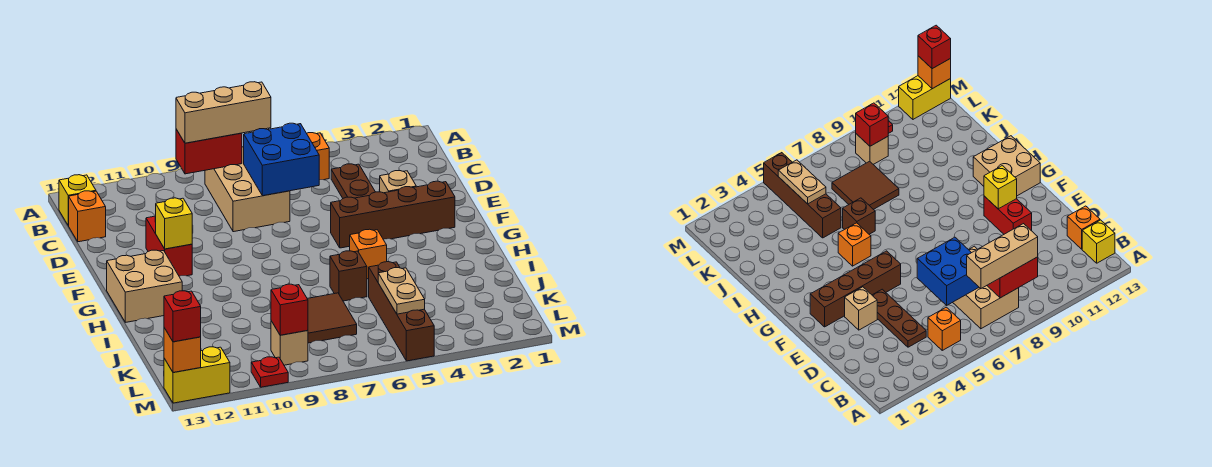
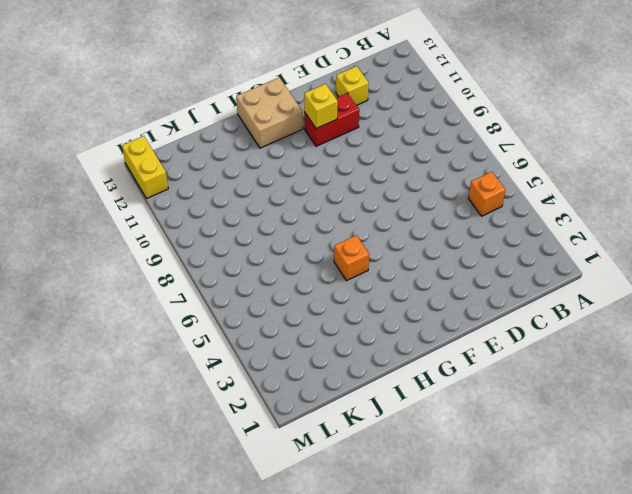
yellow brick D12 level 1 -> yellow brick B13 level 1
none -> tan brick B7:D8 level 1
none -> brown plate C4:E4 level 1
none -> orange brick C13 level 1

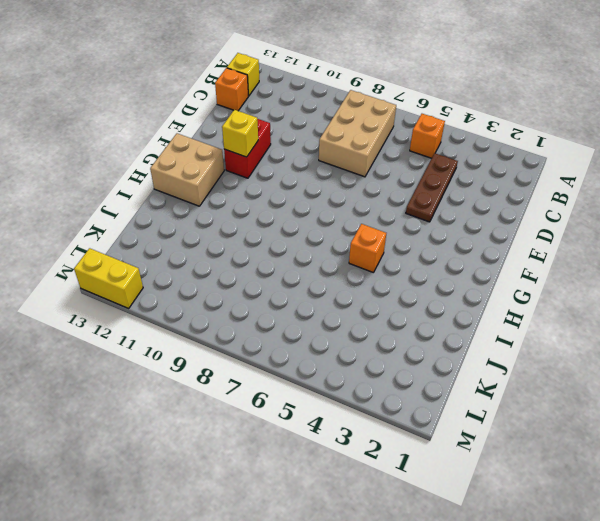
none -> tan brick E3 level 1
none -> brown brick F2:F5 level 1
none -> brown brick I6 level 1

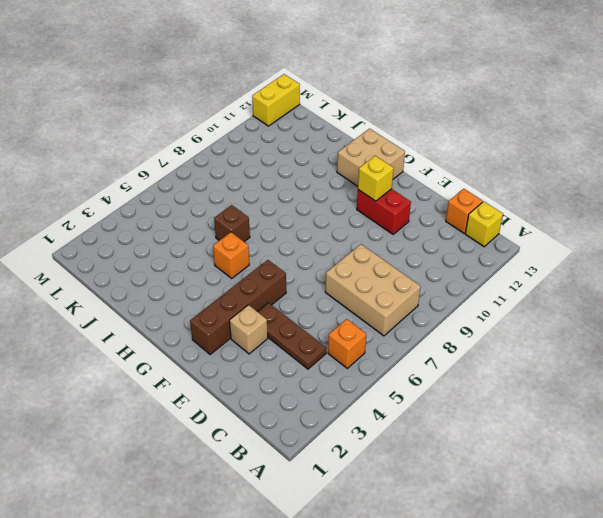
none -> brown brick J5:M5 level 1
none -> brown tile J7:K8 level 1
none -> tan brick L9 level 1

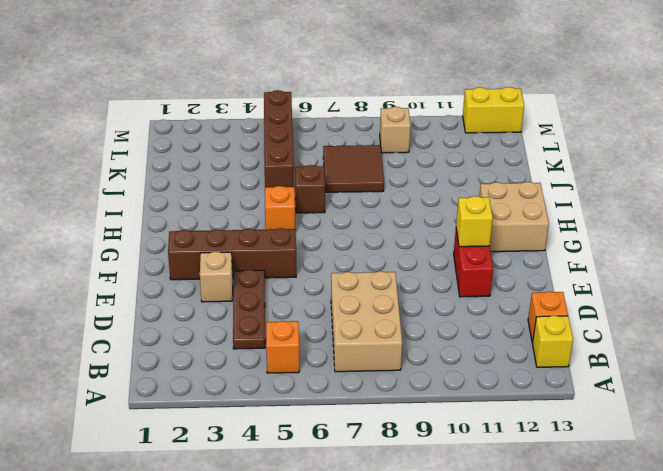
none -> red plate M10 level 1
none -> red brick B8:B9 level 2
none -> blue brick C6:D7 level 2

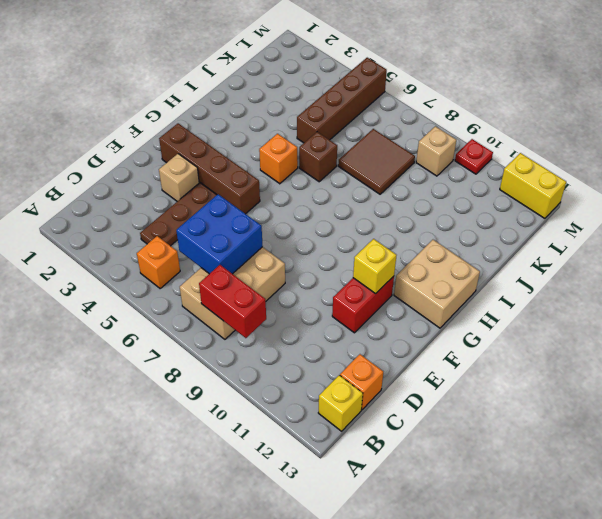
none -> tan plate K5:L5 level 2
none -> red brick L9 level 2
none -> orange brick M13 level 2

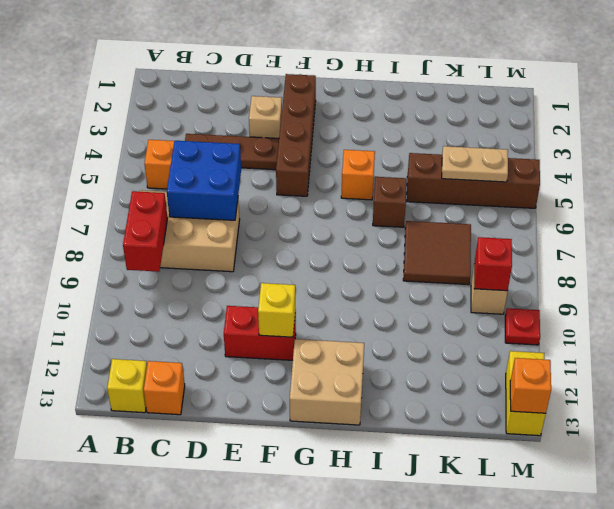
none -> tan brick B7:B9 level 3
none -> red brick M13 level 3

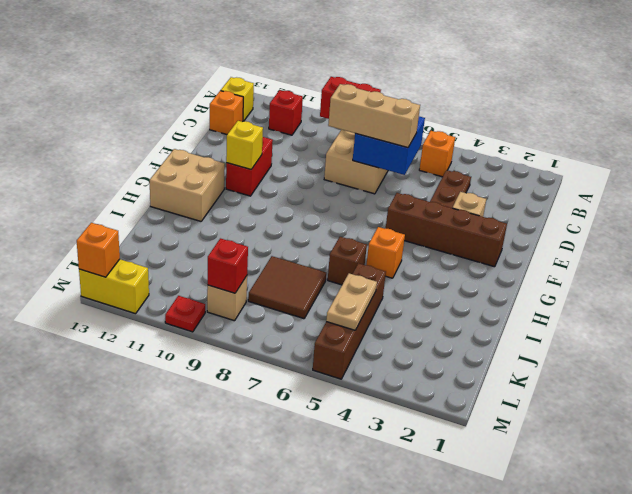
red brick B11 level 1 -> red brick M13 level 3
tan brick D6:D8 level 3 -> tan brick B7:B9 level 3

